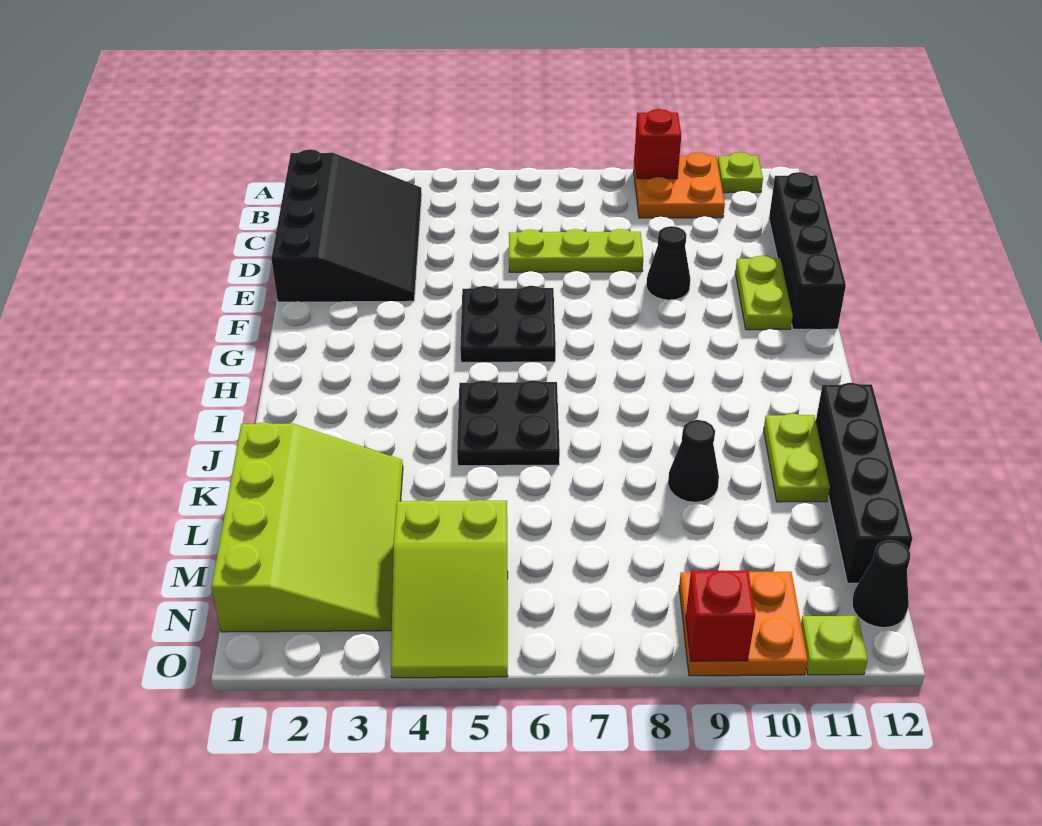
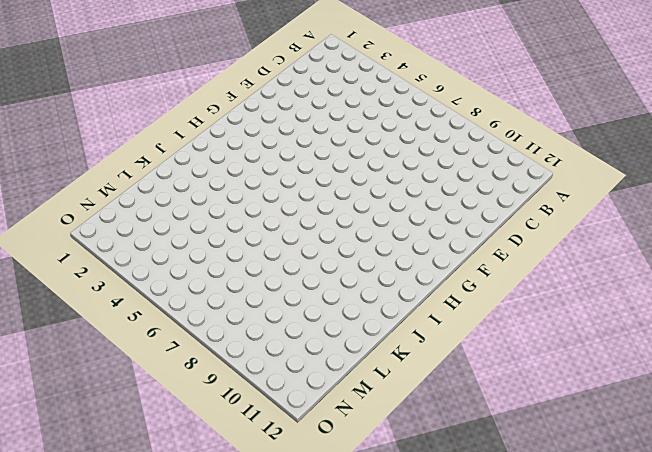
none -> orange plate A9:B10 level 1
none -> lime plate A11 level 1
none -> black slope B1:E3 level 1 top 1

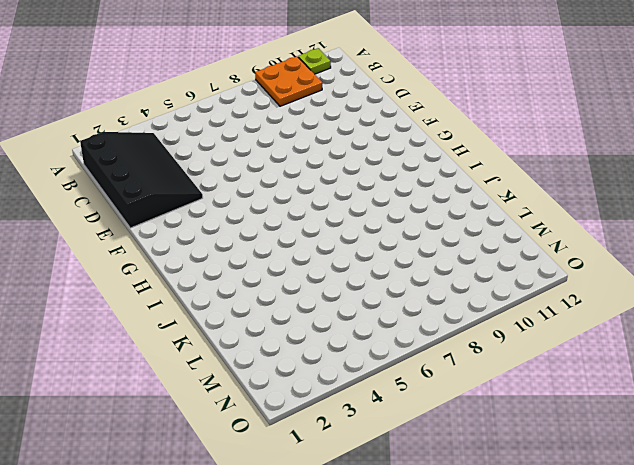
none -> black brick C12:F12 level 1
none -> lime plate D6:D8 level 1
none -> black cone E9 level 1

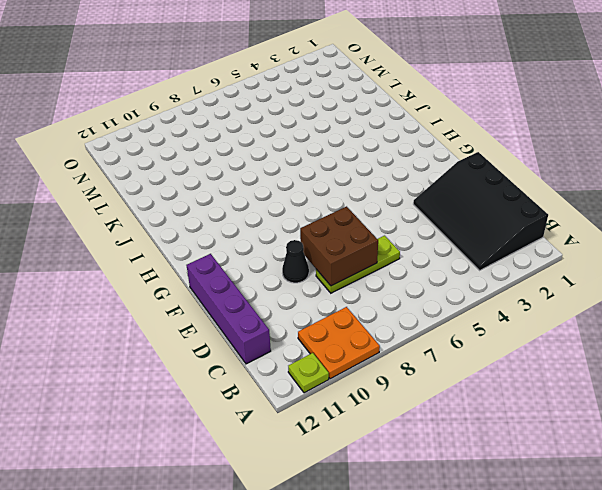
purple brick C12:F12 level 1 -> black brick C12:F12 level 1
brown brick D7:E8 level 2 -> none
none -> lime plate E11:F11 level 1
none -> black plate F5:G6 level 1
none -> black plate I5:J6 level 1

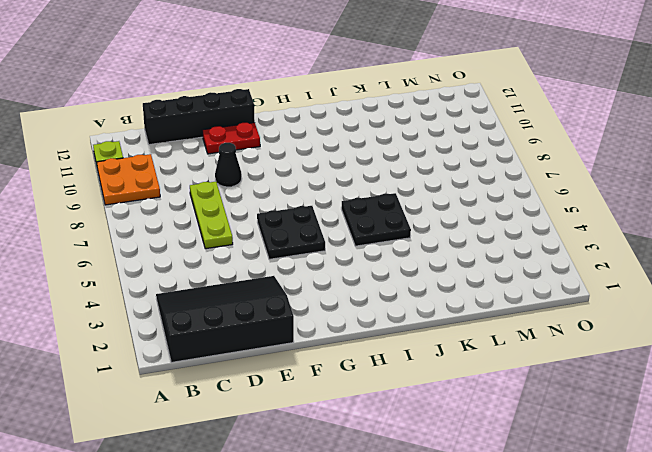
red plate E11:F11 level 1 -> lime plate E11:F11 level 1
none -> lime plate J11:K11 level 1
none -> black brick J12:M12 level 1
none -> lime slope K1:N3 level 1 top 1

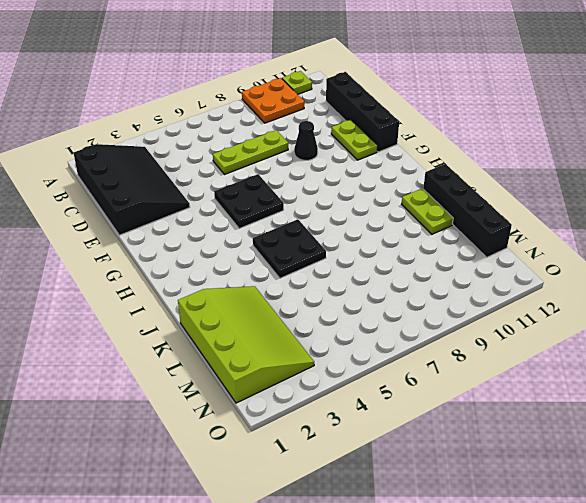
none -> black cone K9 level 1
none -> lime slope M4:O5 level 1 top M
none -> orange plate N9:O10 level 1

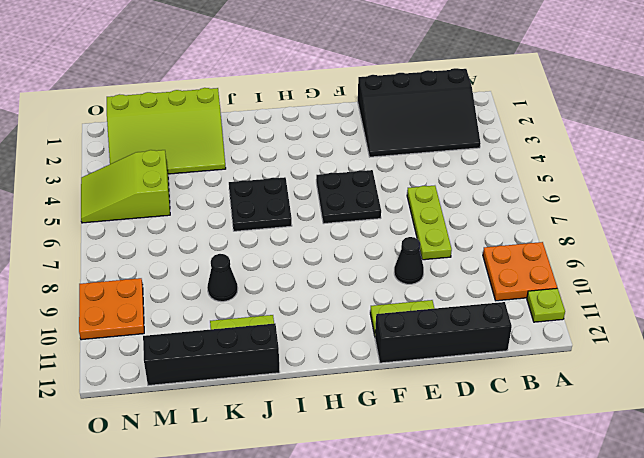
none -> black cone N12 level 1
none -> lime plate O11 level 1
none -> red brick A9 level 2

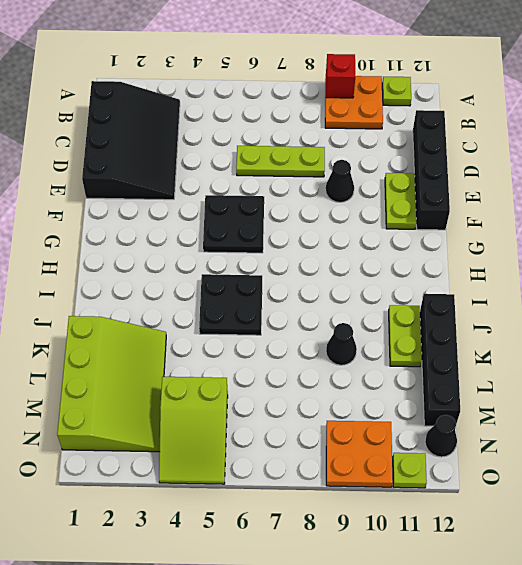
none -> red brick O9 level 2

